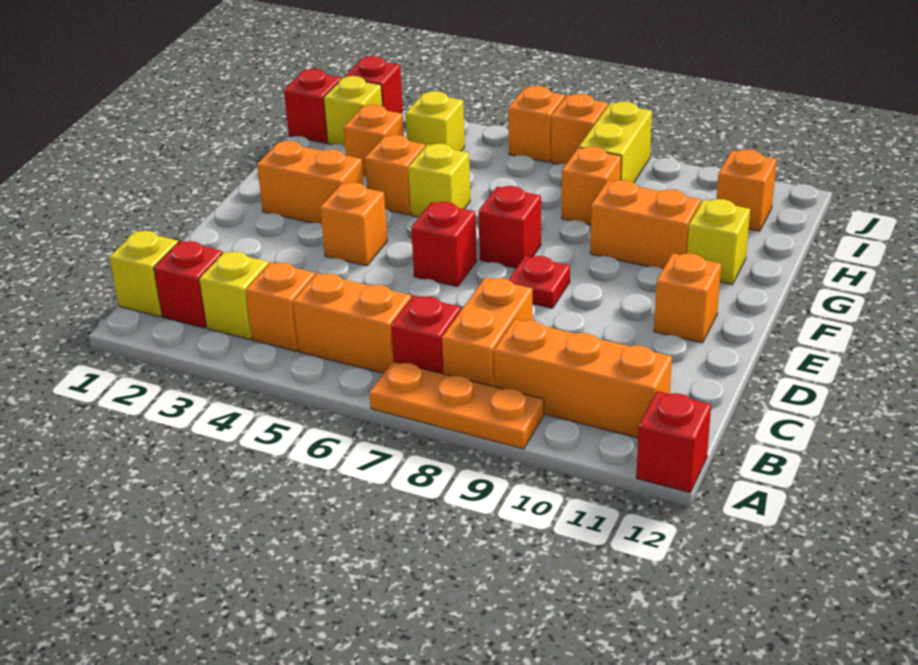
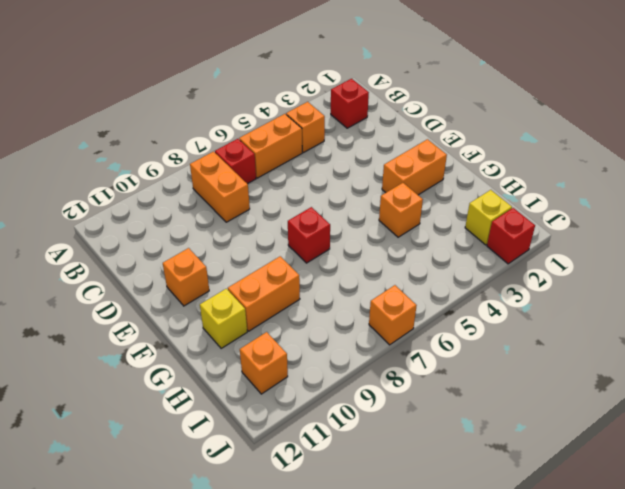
none -> orange plate A7:A9 level 1
none -> red brick A12 level 1
none -> yellow brick B1 level 1
none -> yellow brick B3 level 1

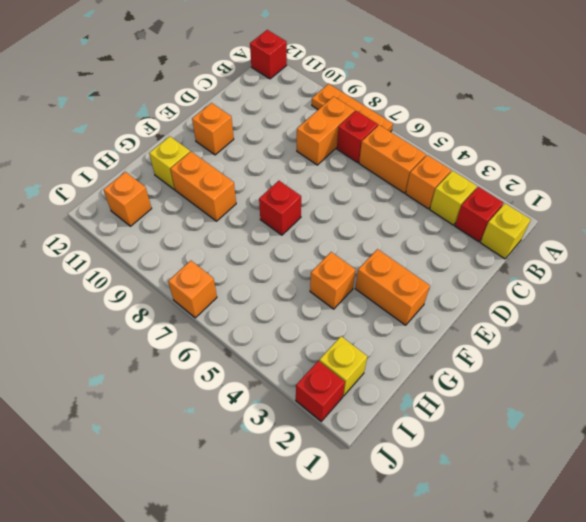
none -> orange brick B9:B11 level 1
none -> orange brick E4 level 1
none -> red brick E6 level 1
none -> red plate E8 level 1

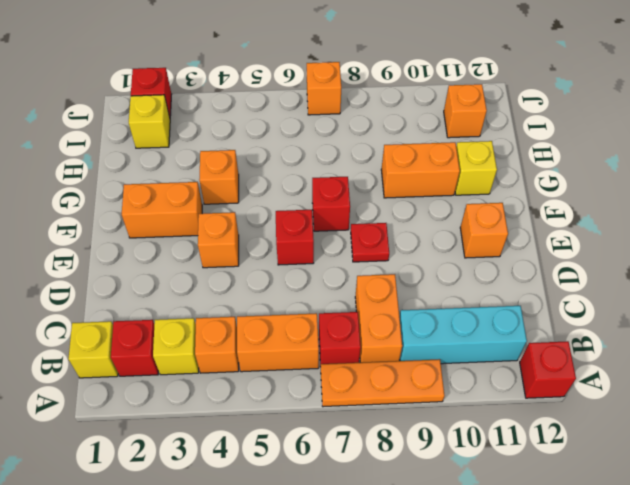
cyan brick B9:B11 level 1 -> orange brick B9:B11 level 1
none -> yellow brick G5 level 1
none -> orange brick H3 level 1
none -> orange brick H8 level 1
none -> red brick I1 level 1

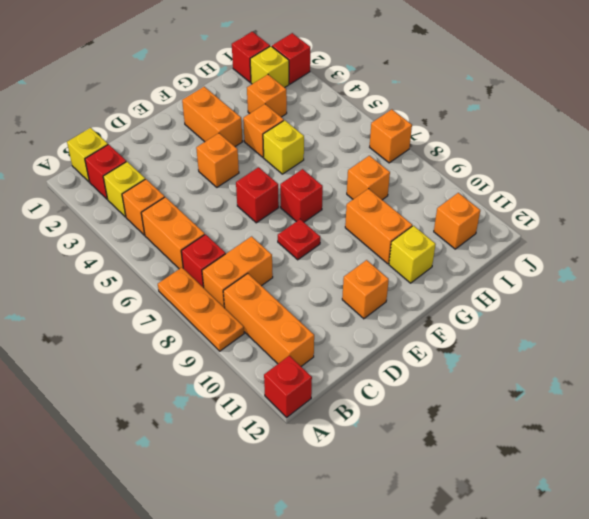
none -> yellow brick I4 level 1
none -> yellow brick I8:J8 level 1
none -> orange brick J6 level 1

